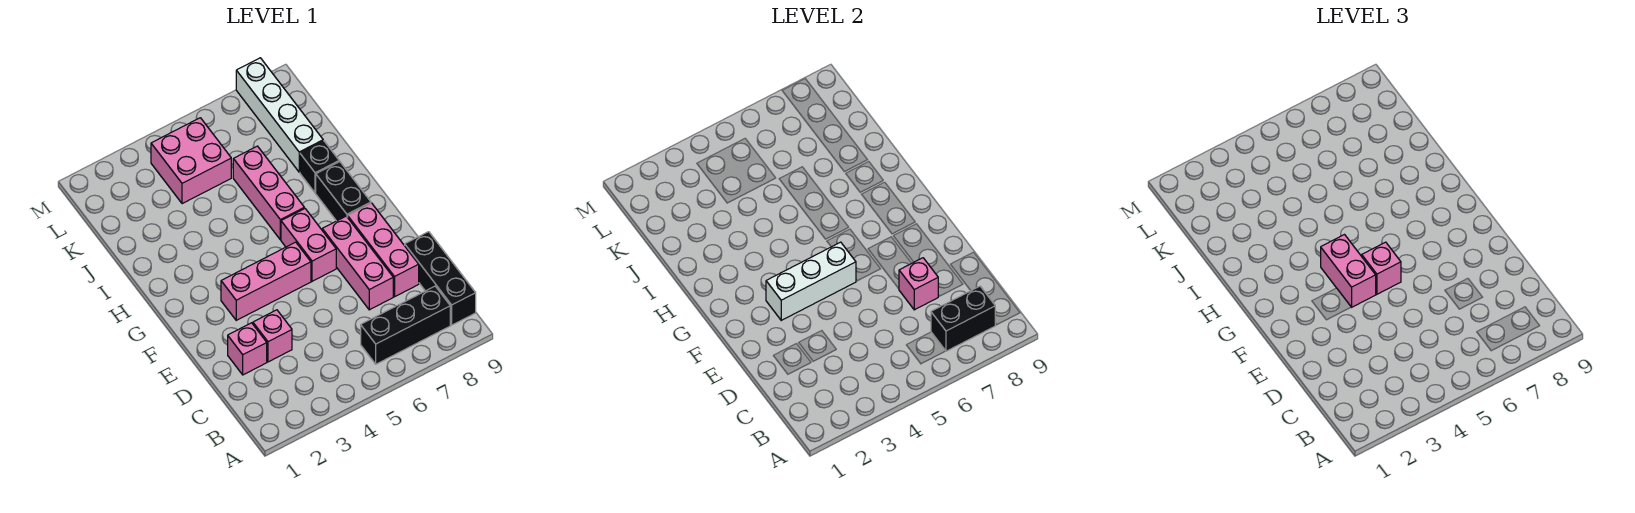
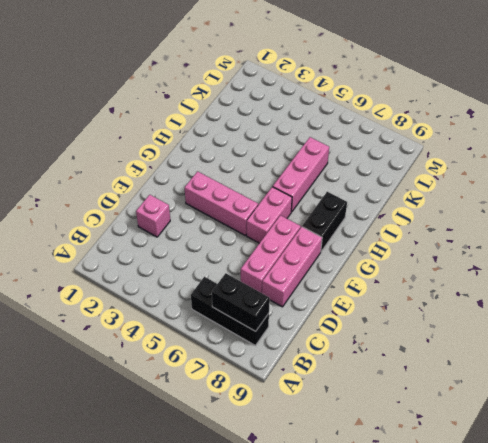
none -> black brick B9:D9 level 1
none -> pink brick D3 level 1
none -> black brick I8 level 1

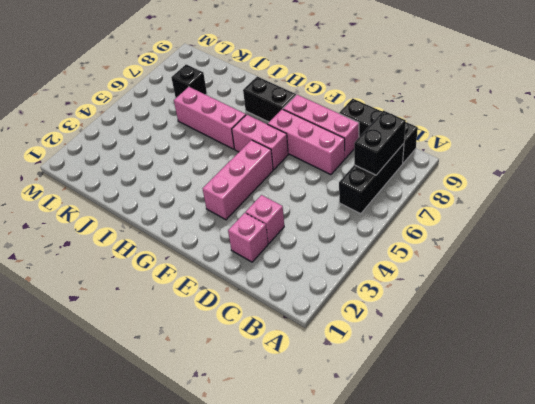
black brick K7 level 1 -> black brick I8 level 1
none -> white brick J8:M8 level 1
none -> pink brick K4:L5 level 1
none -> pink brick D7 level 2

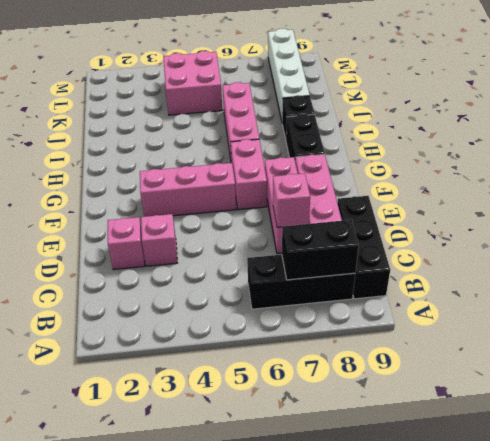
none -> white brick F3:F5 level 2
none -> pink brick F4:G4 level 3
none -> pink brick F5 level 3

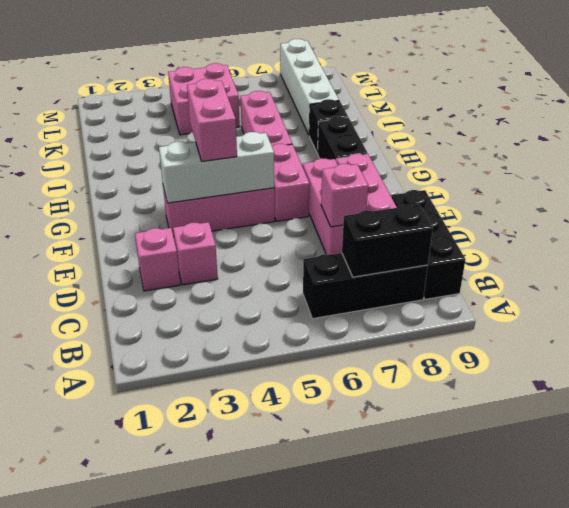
none -> pink brick F5 level 3

